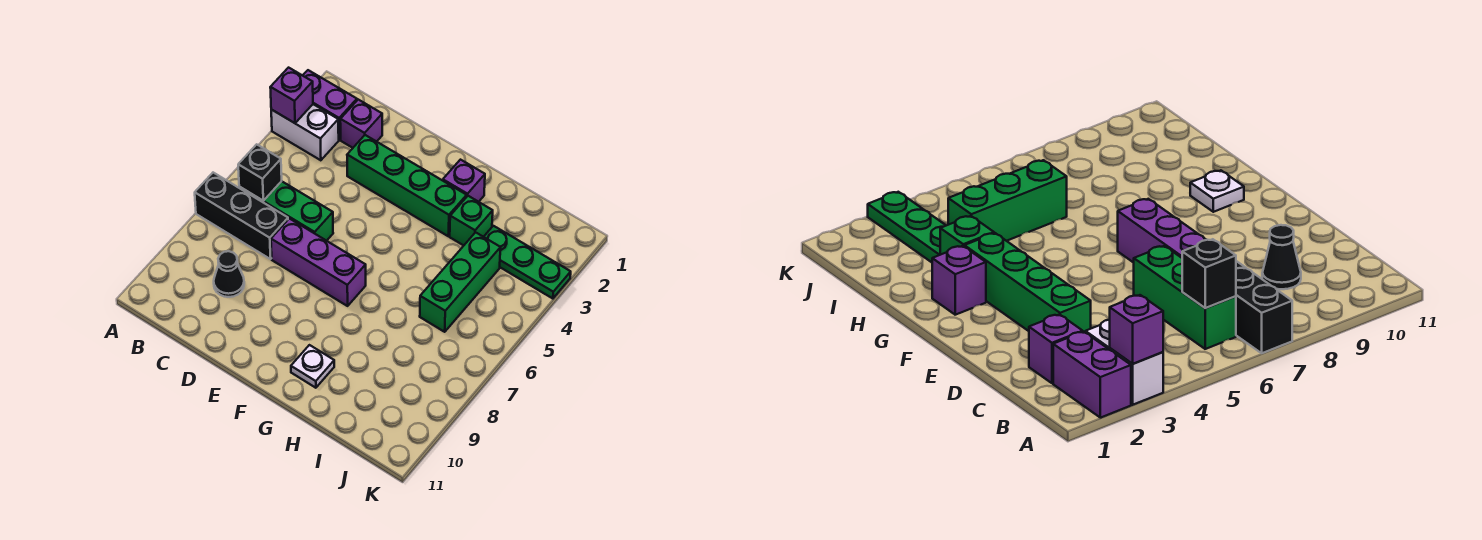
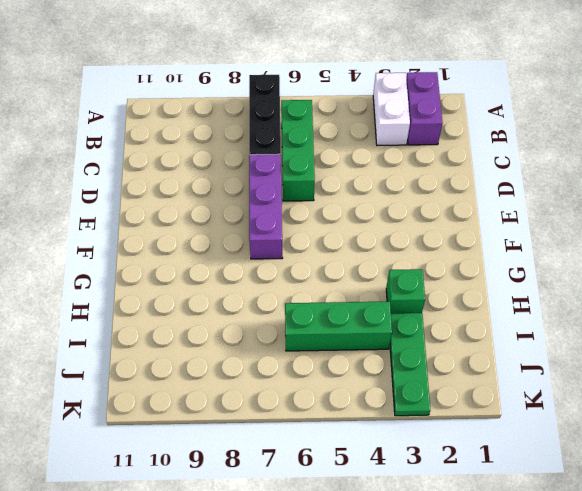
none -> purple brick C2 level 1
none -> black cone C9 level 1
none -> green brick D3:G3 level 1

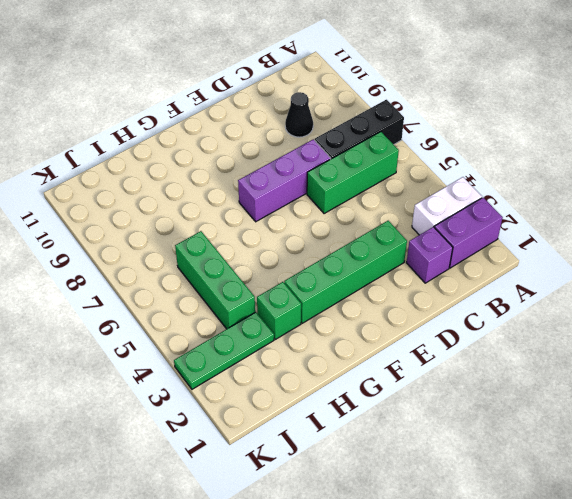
none -> purple brick G2 level 1
none -> white plate G10 level 1
none -> purple brick A3 level 2

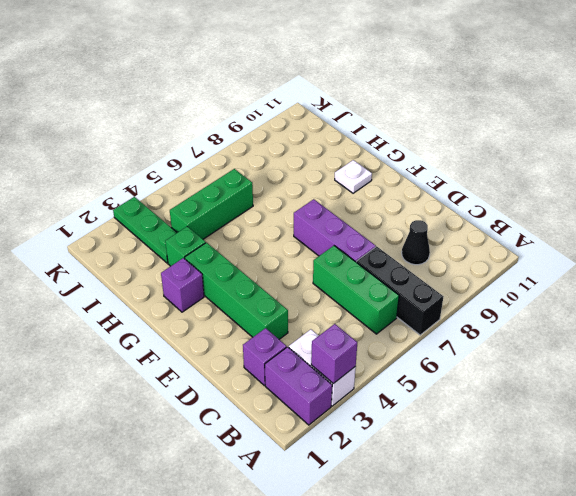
none -> black brick B6 level 2

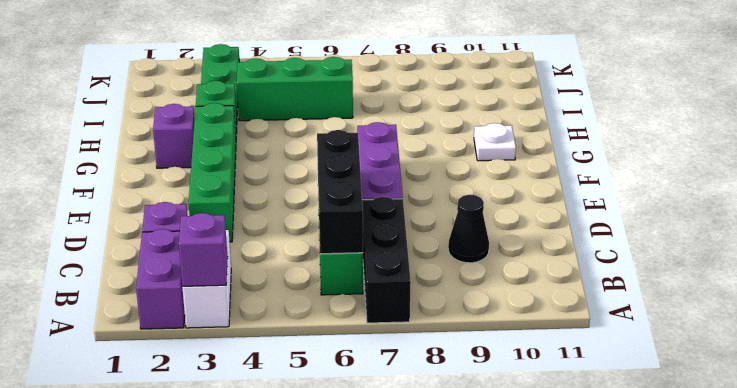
black brick B6:D6 level 2 -> black brick B6 level 2

